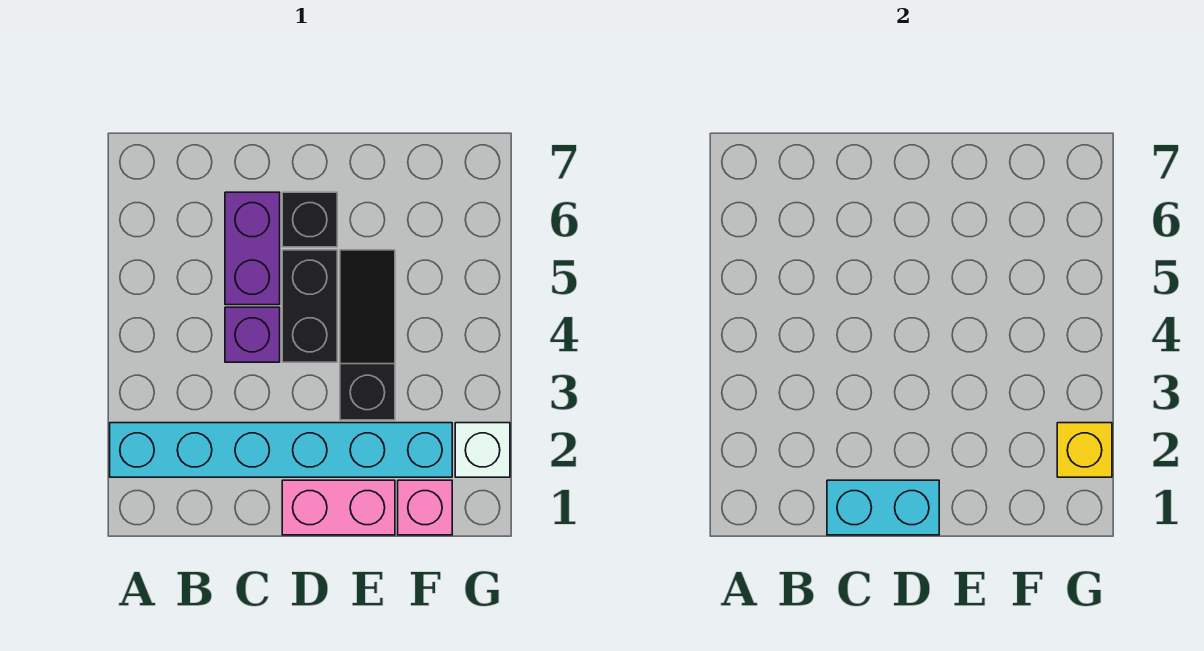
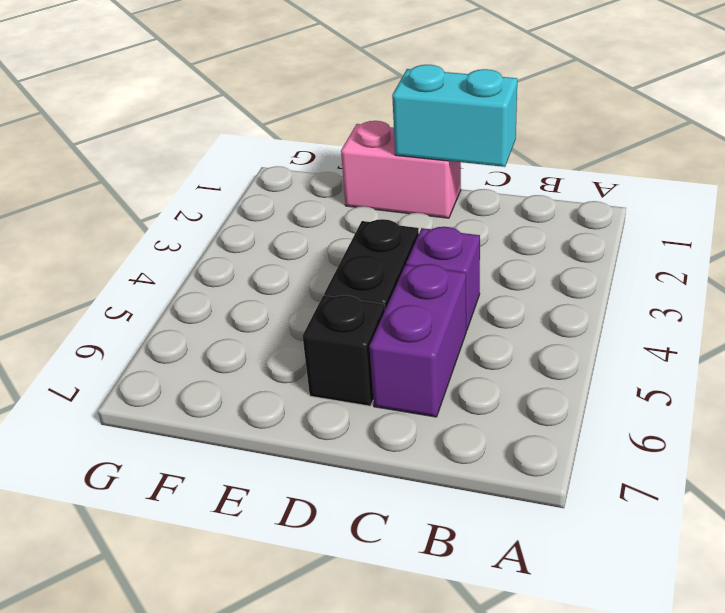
none -> cyan brick A2:F2 level 1
none -> black slope E3:E5 level 1 top 3

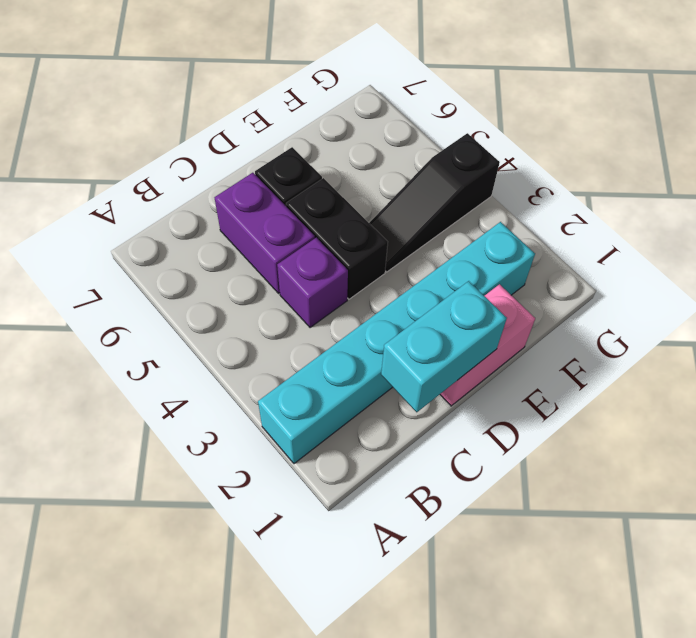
black slope E4:G4 level 1 top G -> black slope E3:E5 level 1 top 3
none -> pink brick F1 level 1
none -> white brick G2 level 1

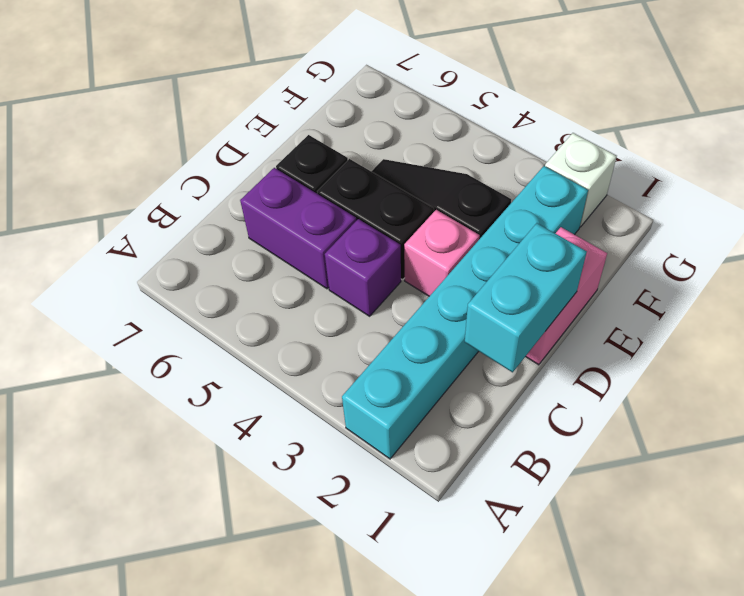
pink brick D3 level 1 -> pink brick F1 level 1
none -> yellow brick G2 level 2

